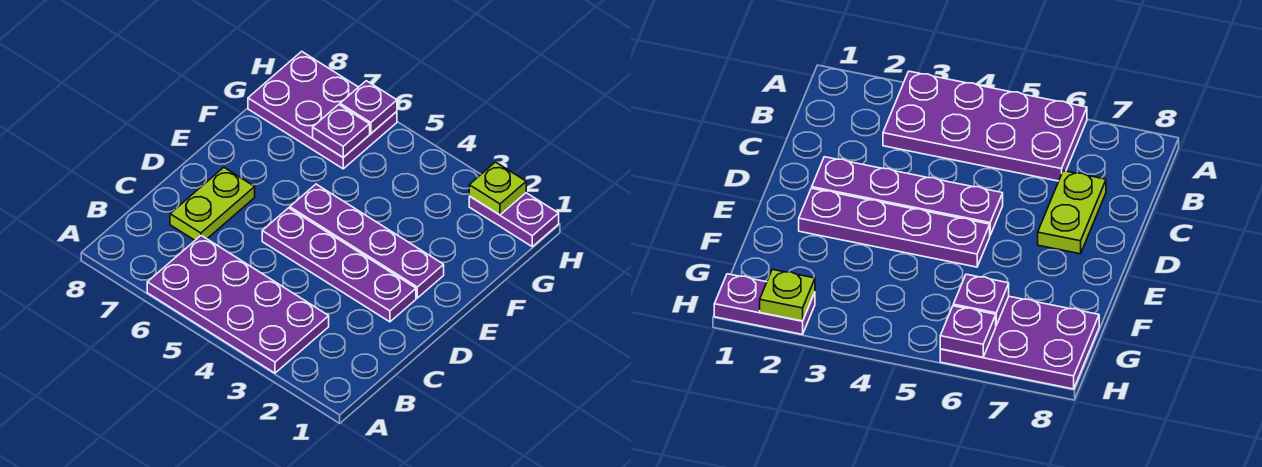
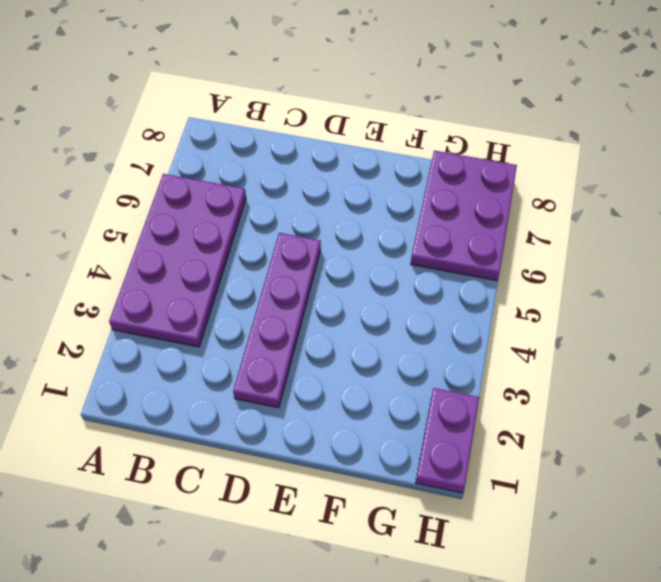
none -> lime plate C7:D7 level 1
none -> purple plate E2:E5 level 1

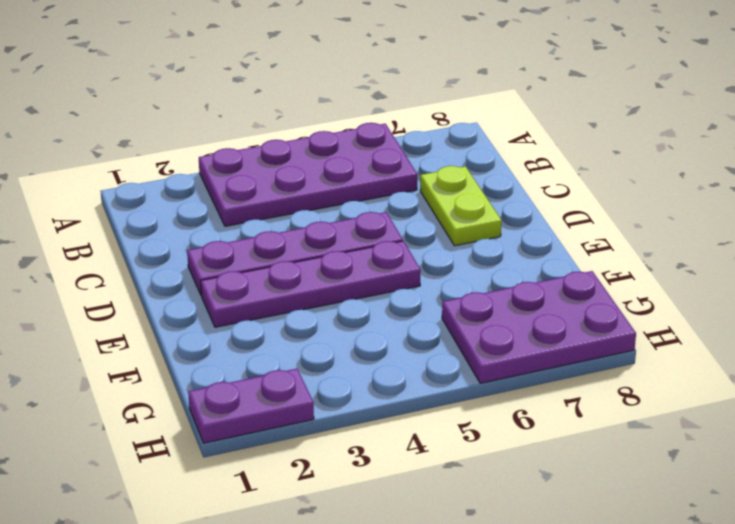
none -> purple plate G6 level 2
none -> lime plate H2 level 2

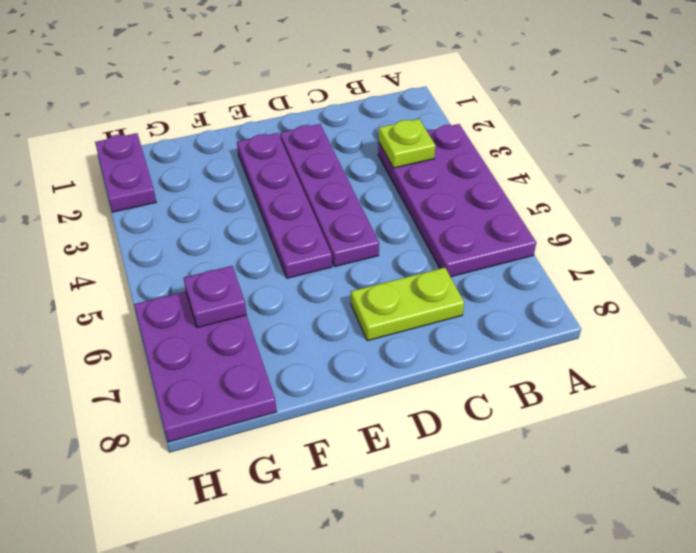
lime plate B3 level 2 -> lime plate H2 level 2
none -> purple plate H6 level 2

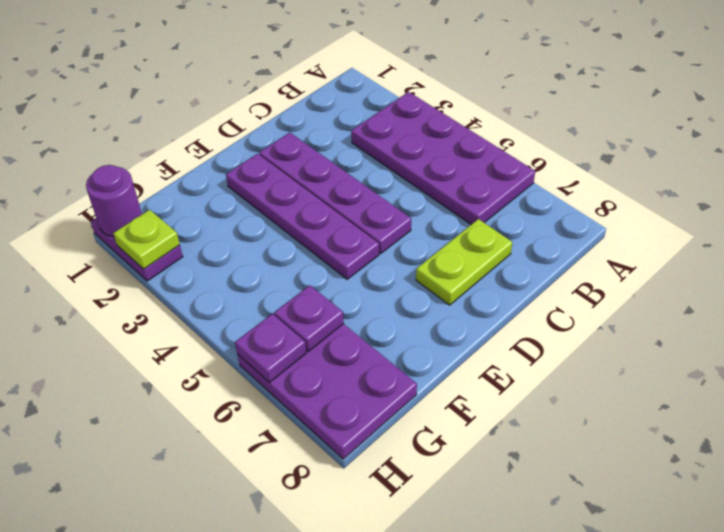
purple round brick H1 level 2 -> none

